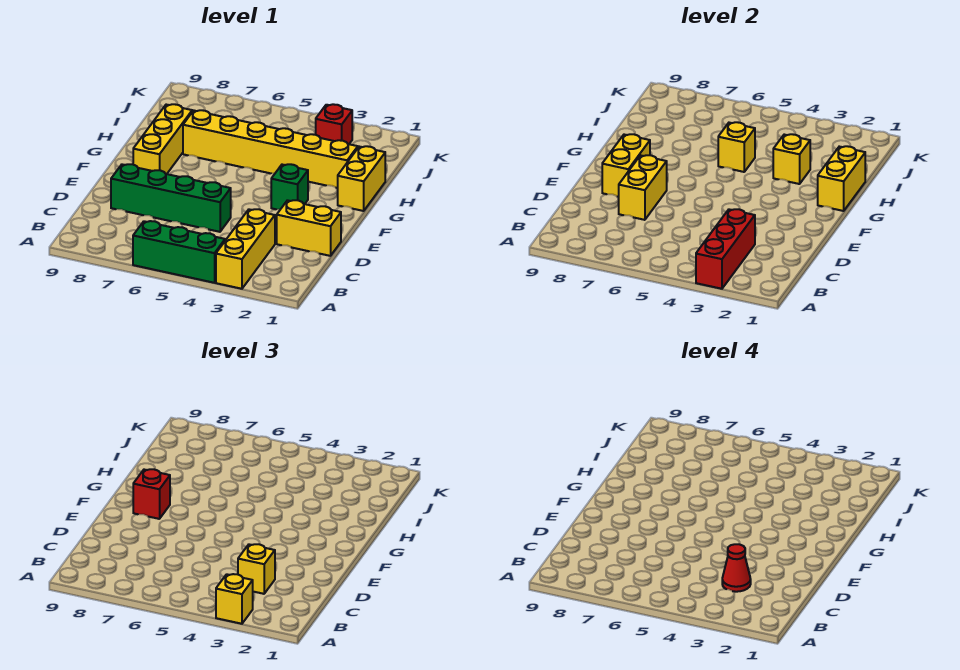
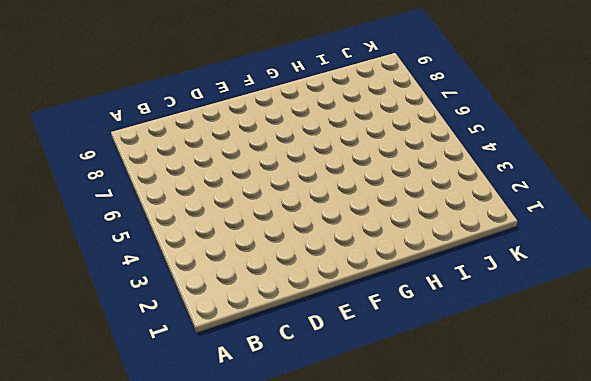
none -> yellow brick A3:C3 level 1
none -> green brick A4:A6 level 1
none -> yellow brick D1:D2 level 1

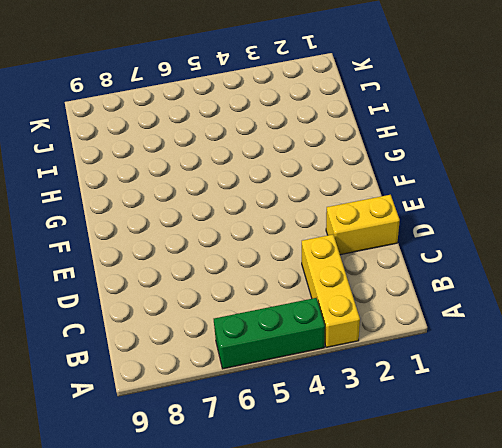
none -> green brick D5:D8 level 1
none -> green brick F3 level 1
none -> yellow brick F8:H8 level 1

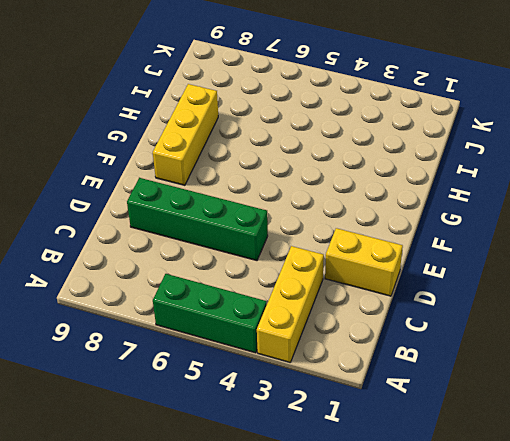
none -> green brick F3 level 1
none -> yellow brick G1:H1 level 1
none -> yellow brick H2:H7 level 1

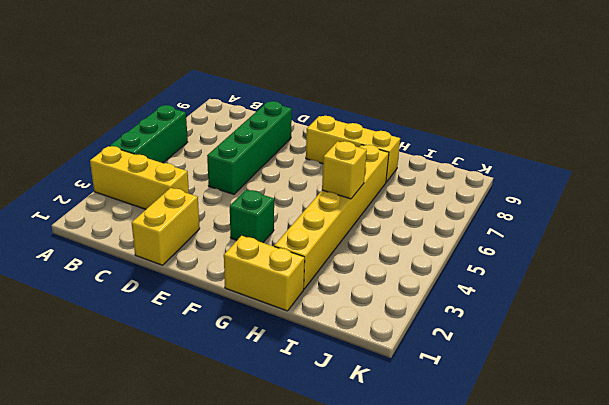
none -> red brick J3 level 1
none -> red brick A3:C3 level 2
none -> yellow brick D7:E7 level 2

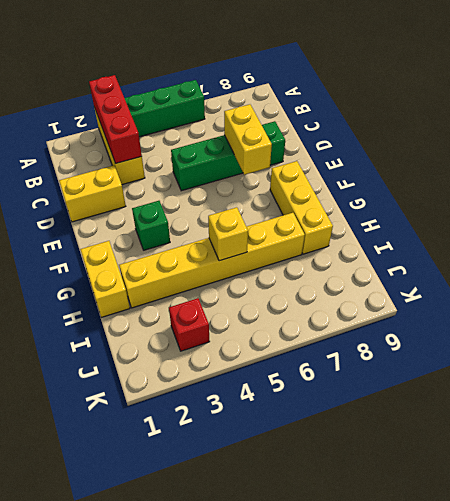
none -> yellow brick E8:F8 level 2
none -> yellow brick G1:H1 level 2
none -> yellow brick H3 level 2

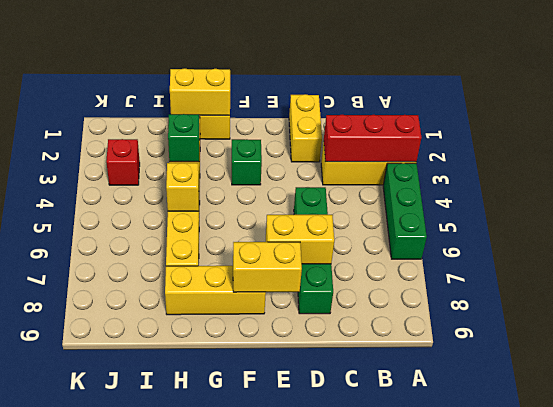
green brick H3 level 2 -> yellow brick H3 level 2
none -> yellow brick A3 level 3
none -> yellow brick C3 level 3
none -> red brick F8 level 3

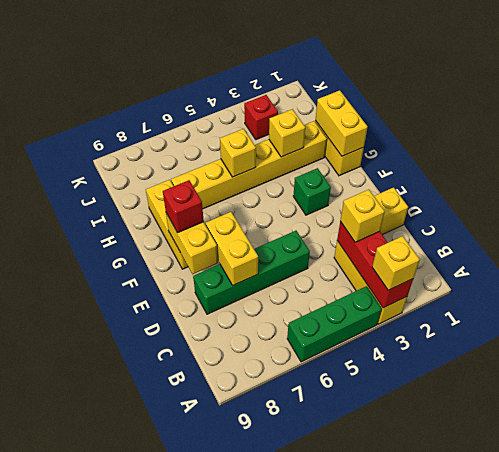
none -> red cone C3 level 4

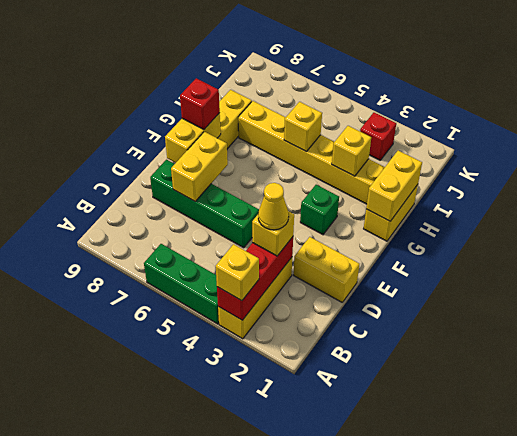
yellow cone C3 level 4 -> red cone C3 level 4

